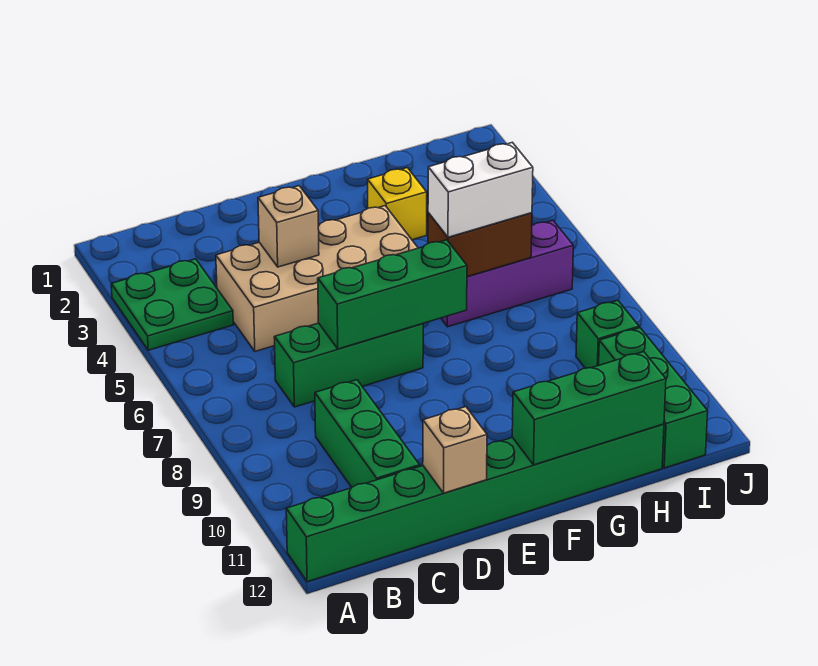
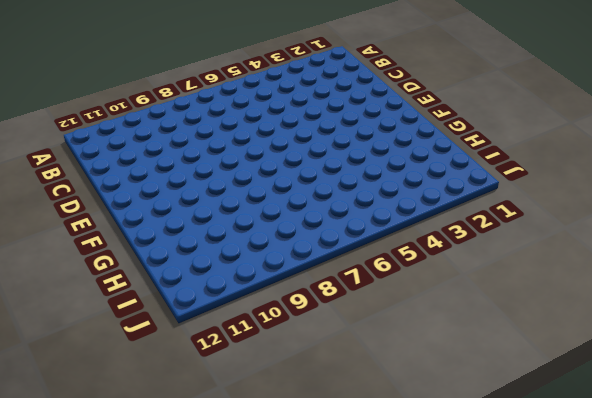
none -> green plate A3:B4 level 1
none -> green brick A12:H12 level 1
none -> tan brick C4:F5 level 1

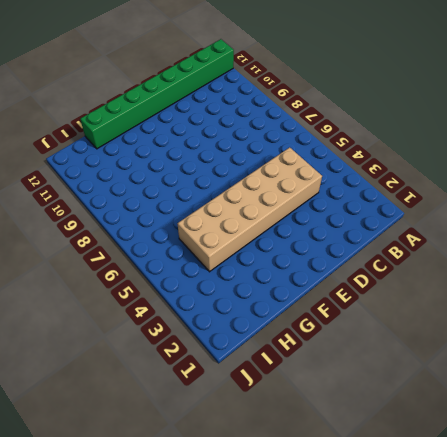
tan brick C4:H5 level 1 -> tan brick C4:F5 level 1
none -> green plate A3:B4 level 1
none -> green brick C7:E7 level 1
none -> green brick C9:C11 level 1

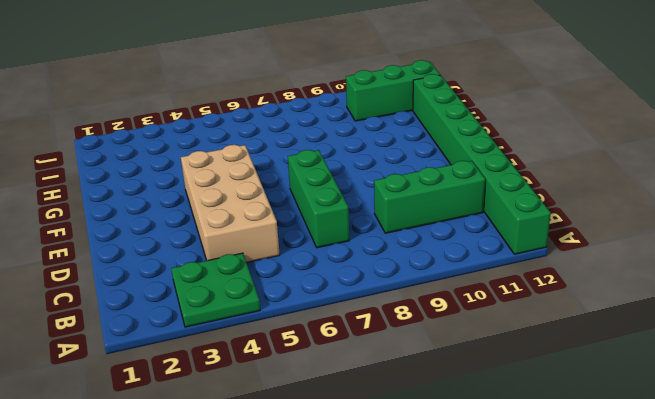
none -> yellow brick G3 level 1
none -> purple brick G6:I6 level 1
none -> green brick I9 level 1

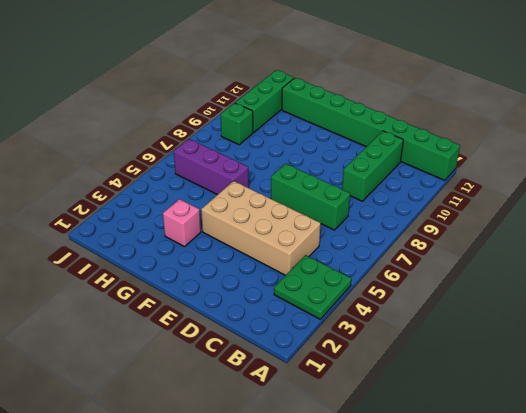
pink brick G3 level 1 -> yellow brick G3 level 1
none -> tan brick D4 level 2
none -> green brick D7:F7 level 2
none -> tan brick D12 level 2

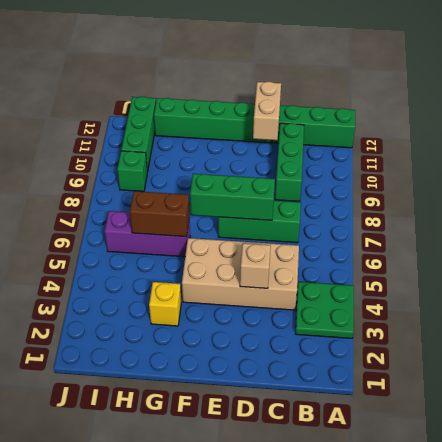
tan brick D11:D12 level 2 -> tan brick D12 level 2
none -> green brick F12:H12 level 2
none -> white brick G6:H6 level 3

